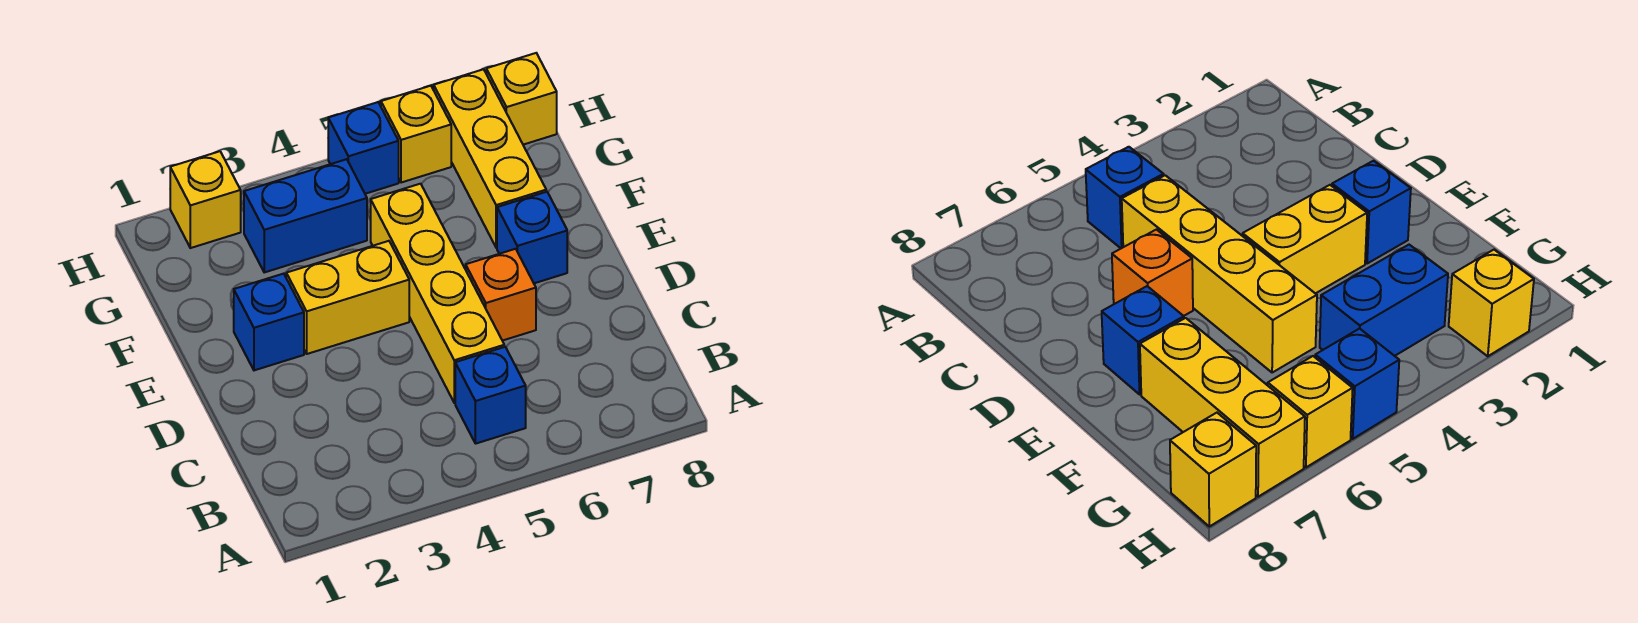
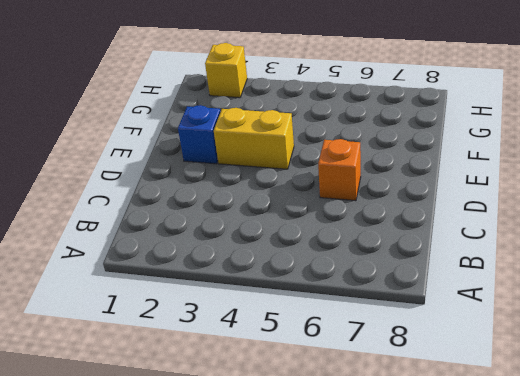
none -> blue brick B5 level 1
none -> yellow brick C5:F5 level 1
none -> blue brick E7 level 1

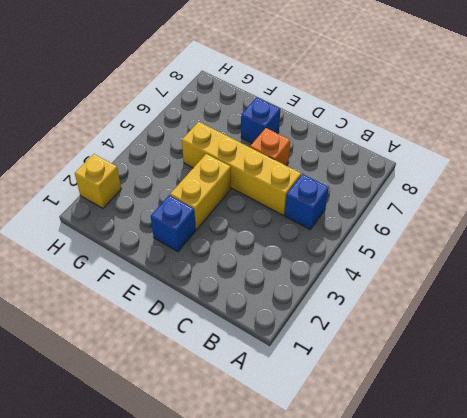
none -> yellow brick F7:H7 level 1
none -> blue brick G3:G4 level 1
none -> blue brick H5 level 1

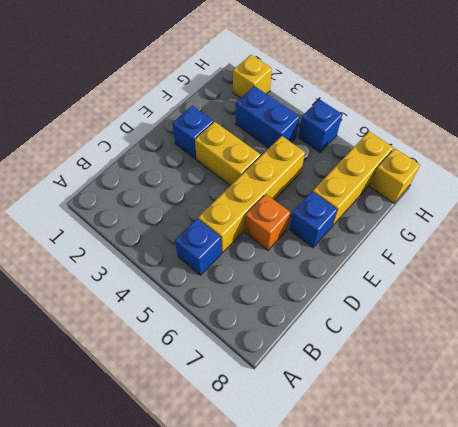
none -> yellow brick H6 level 1

